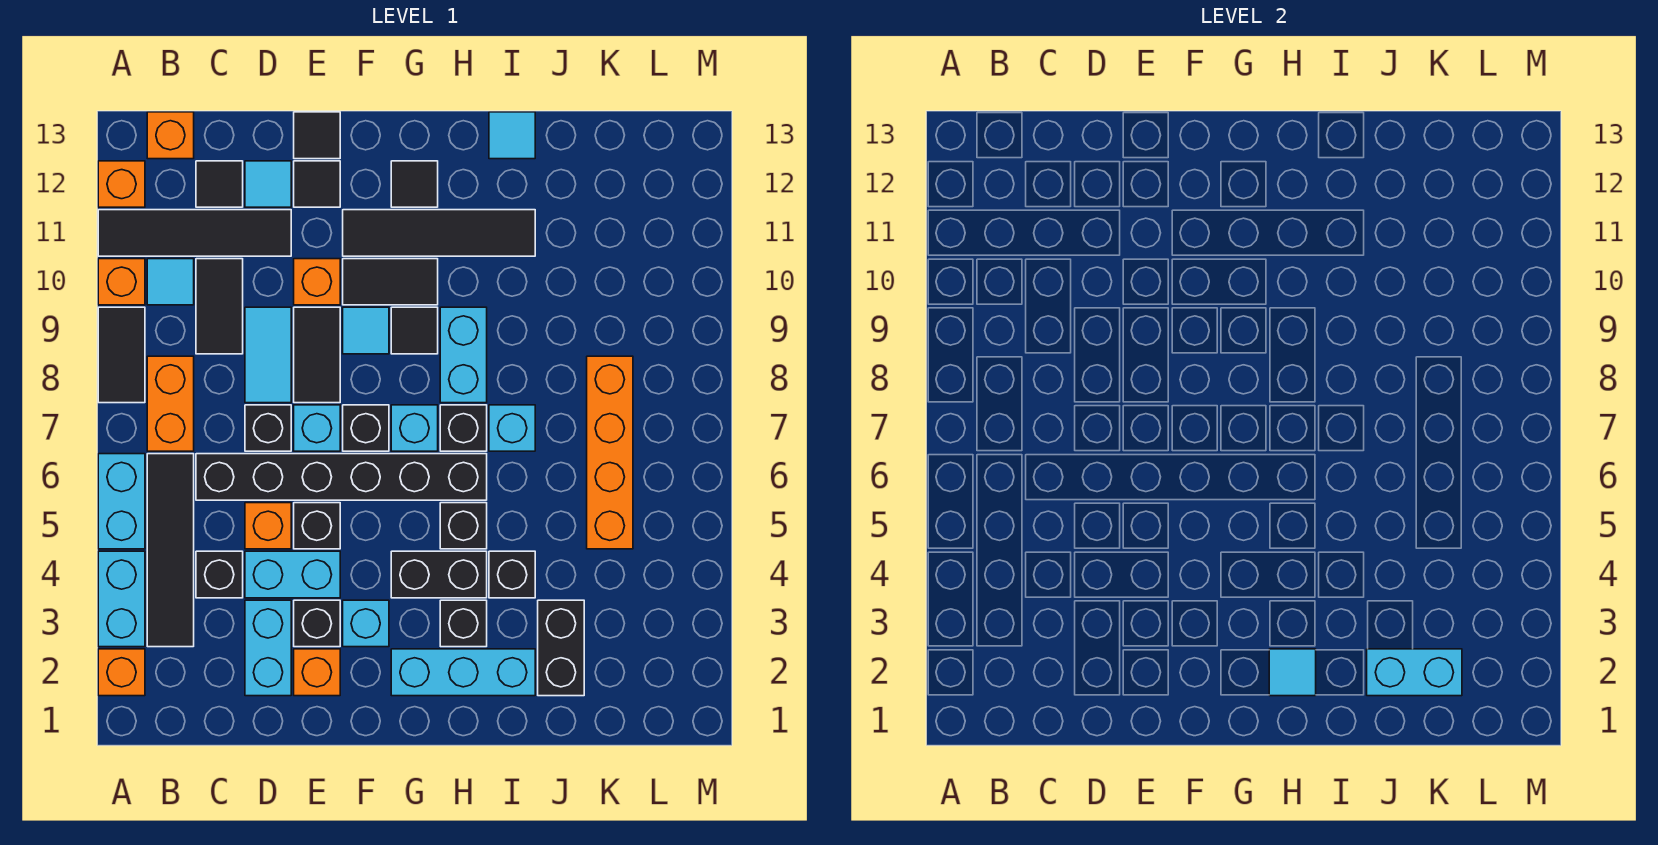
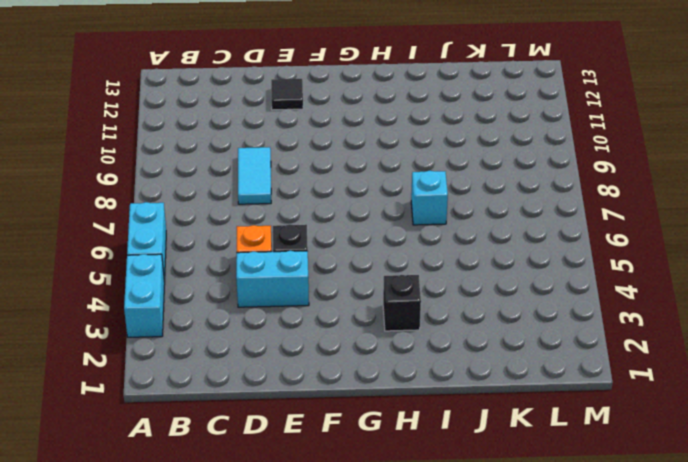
none -> orange brick A2 level 1
none -> black tile A8:A9 level 1
none -> orange brick A10 level 1
none -> black tile A11:D11 level 1

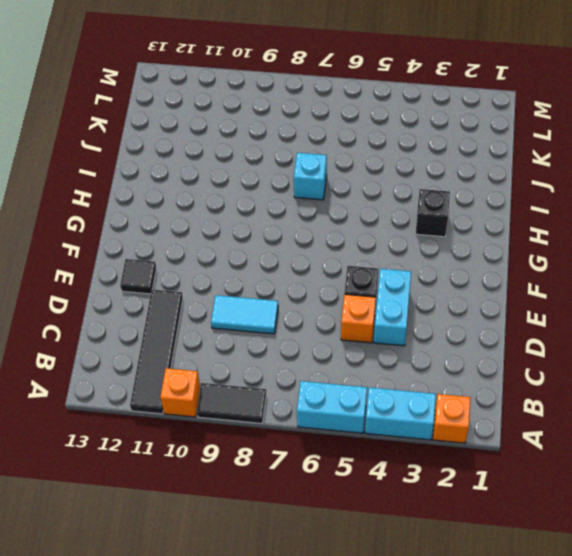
none -> orange brick A12 level 1
none -> black tile B3:B6 level 1
none -> orange brick B7:B8 level 1
none -> cyan tile B10 level 1

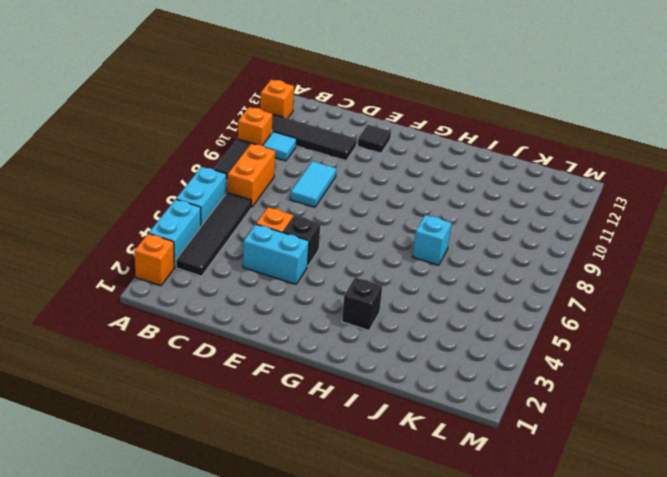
none -> orange brick B13 level 1
none -> black brick C4 level 1
none -> black brick C6:H6 level 1
none -> black tile C9:C10 level 1

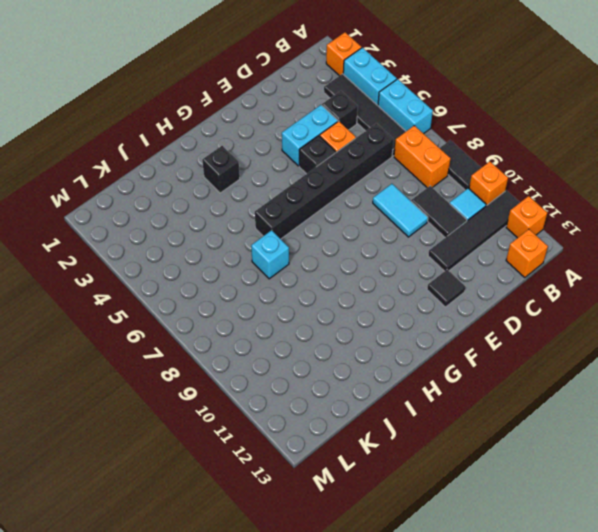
none -> black tile C12 level 1
none -> cyan brick D2:D3 level 1
none -> black brick D7 level 1
none -> cyan tile D12 level 1

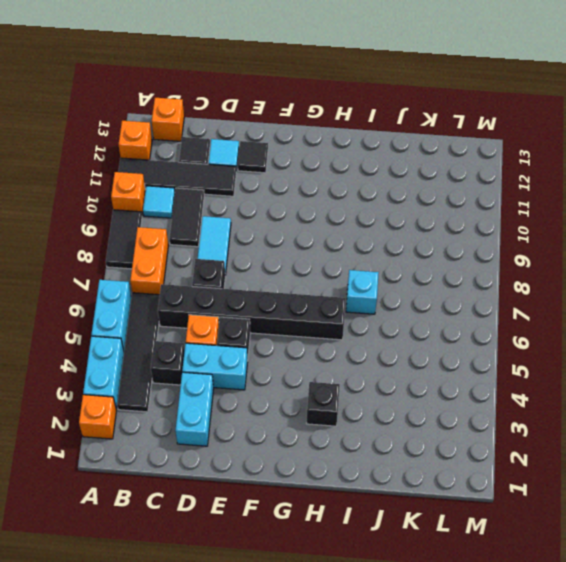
none -> orange brick E2 level 1
none -> black brick E3 level 1
none -> cyan brick E7 level 1
none -> black tile E8:E9 level 1

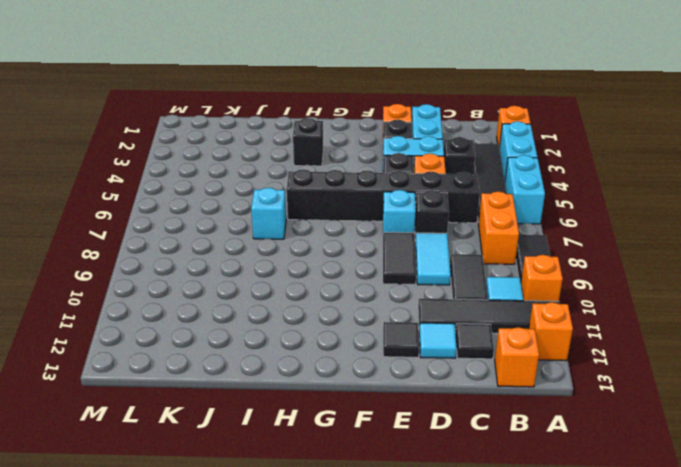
none -> orange brick E10 level 1
none -> black tile E13 level 1
none -> cyan brick F3 level 1
none -> black brick F7 level 1

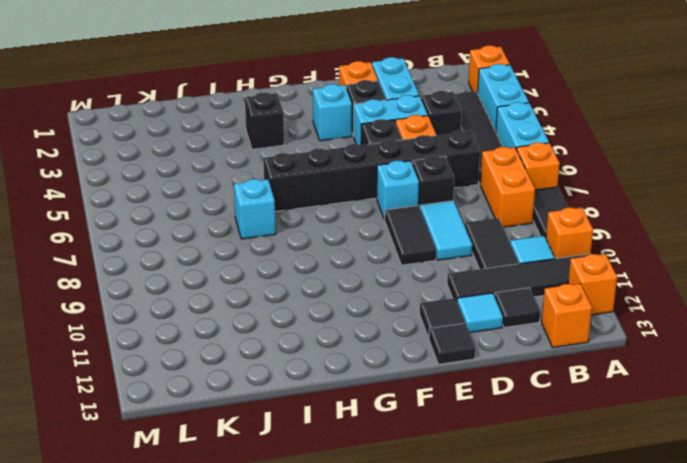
orange brick A7 level 1 -> orange brick E10 level 1
none -> black brick F7 level 1
none -> cyan tile F9 level 1
none -> black tile F10:G10 level 1
none -> black tile F11:I11 level 1

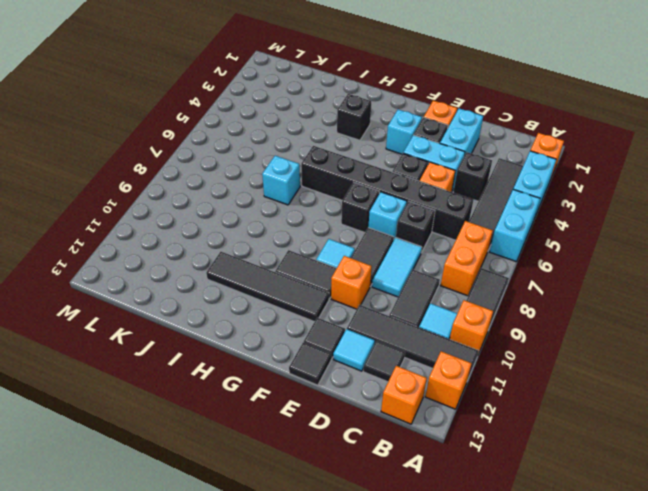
none -> cyan brick G2:I2 level 1
none -> black brick G4:H4 level 1
none -> cyan brick G7 level 1
none -> black tile G9 level 1

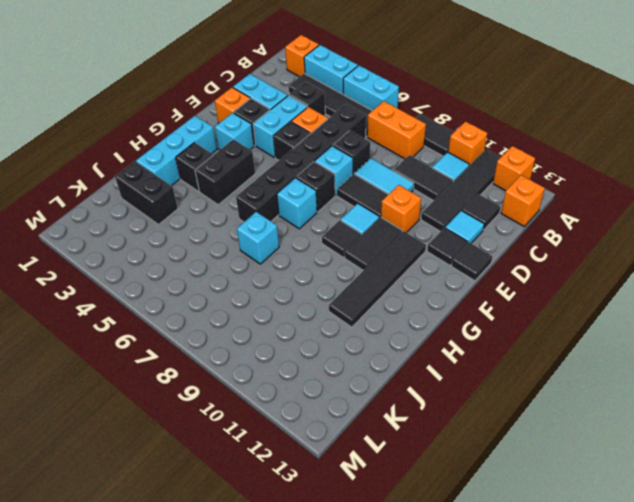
none -> black tile G12 level 1
none -> black brick H5 level 1
none -> black brick H7 level 1
none -> cyan brick H8:H9 level 1

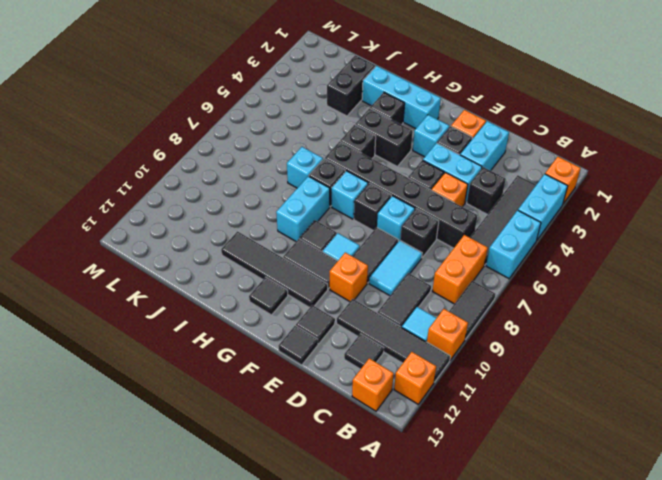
none -> cyan tile D12 level 1
none -> black brick I4 level 1
none -> cyan tile I13 level 1
none -> orange brick K5:K8 level 1

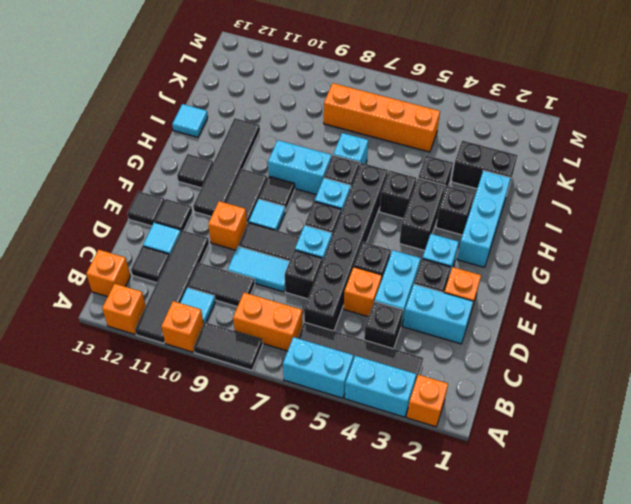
none -> cyan tile H2 level 2
none -> cyan brick J2:K2 level 2

